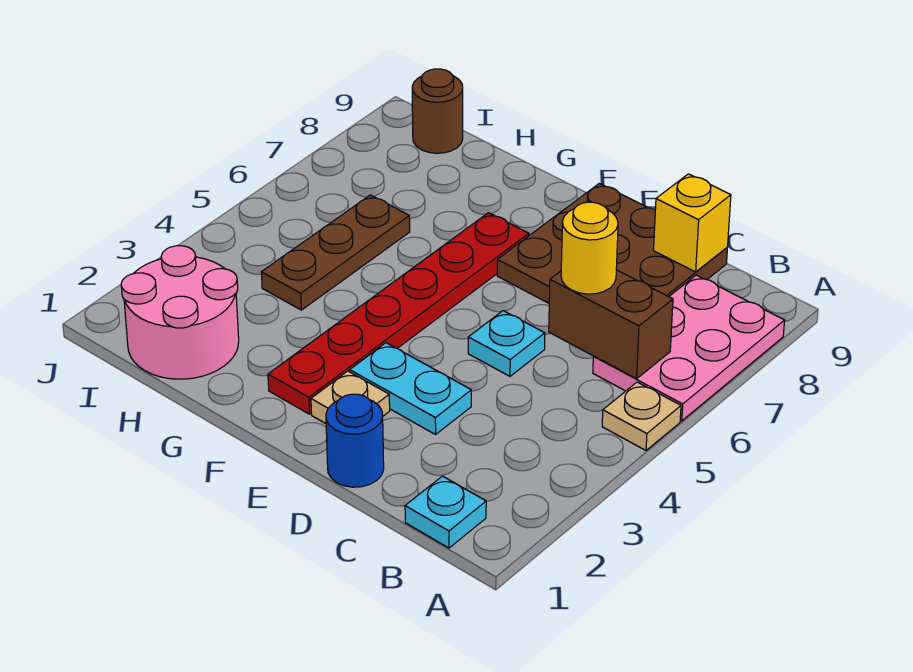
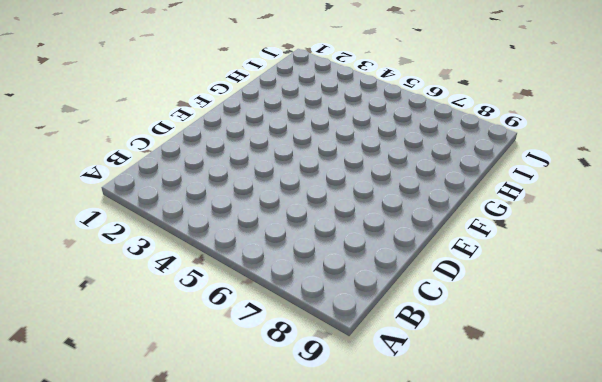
none -> tan plate A5 level 1
none -> pink plate A6:B8 level 1
none -> cyan plate B1 level 1

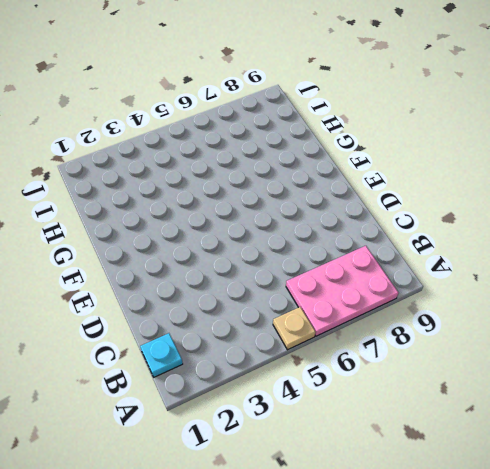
none -> brown plate C7:E9 level 1
none -> blue round brick D1 level 1
none -> cyan plate D3:E3 level 1

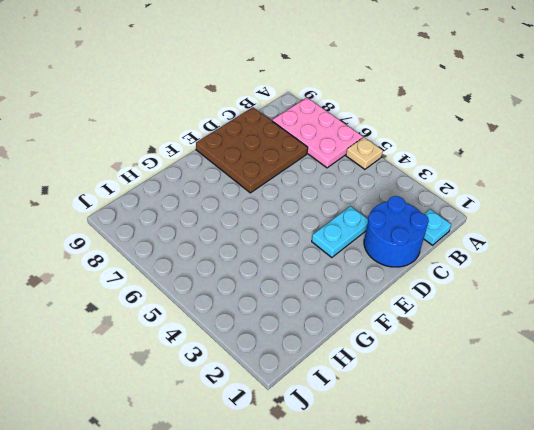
blue round brick C1:D2 level 1 -> blue round brick D1 level 1
none -> cyan plate D5 level 1
none -> tan plate E2 level 1
none -> red plate F2:F7 level 1

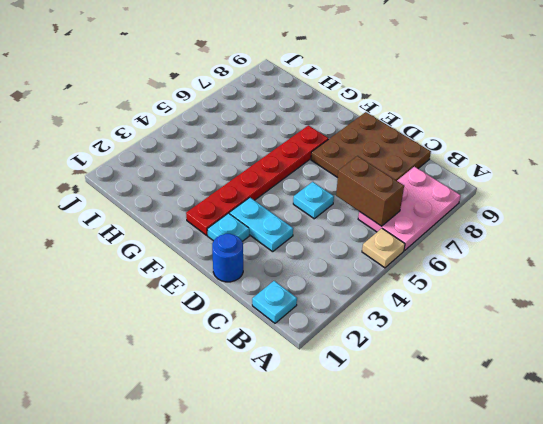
cyan plate E2 level 1 -> tan plate E2 level 1
none -> pink round brick H1:I2 level 1
none -> brown plate H4:H6 level 1
none -> brown round brick I9 level 1

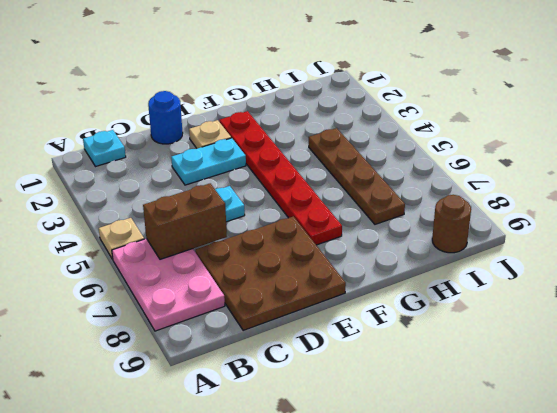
brown plate H4:H7 level 1 -> brown plate H4:H6 level 1
none -> pink round brick H1:I2 level 1
none -> yellow brick C9 level 2
none -> yellow round brick C6 level 3

